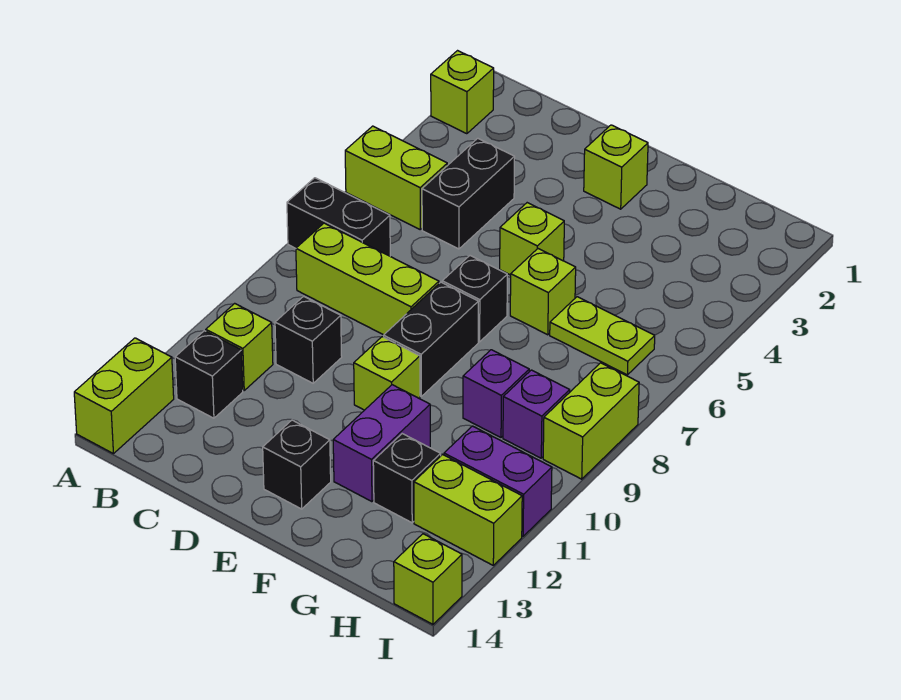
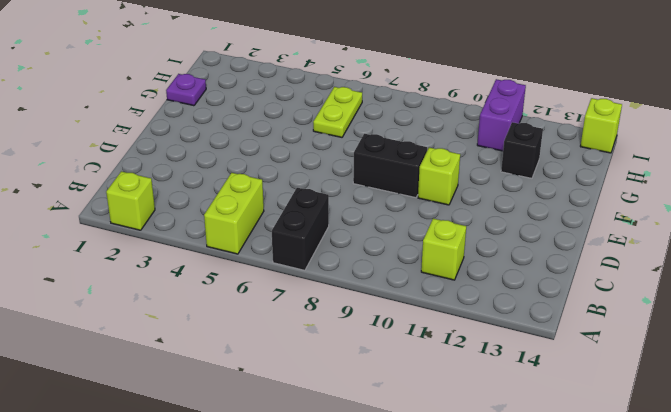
purple plate G1 level 1 -> none
none -> lime brick A13:A14 level 1
none -> lime brick B8:D8 level 1
none -> black brick B12 level 1

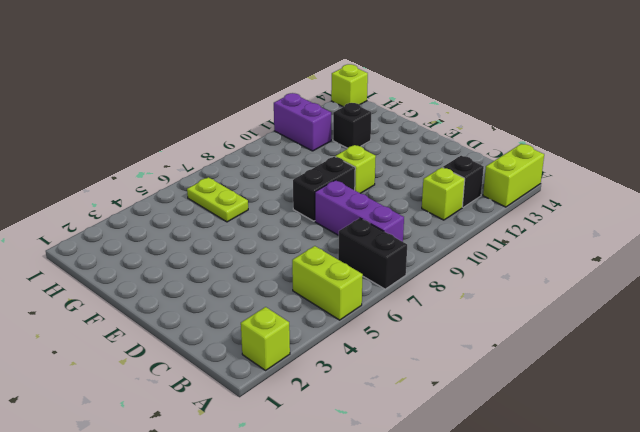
purple brick B8:D8 level 1 -> lime brick B8:D8 level 1
none -> black brick C4:C5 level 1
none -> black brick C10 level 1
none -> lime brick E2 level 1

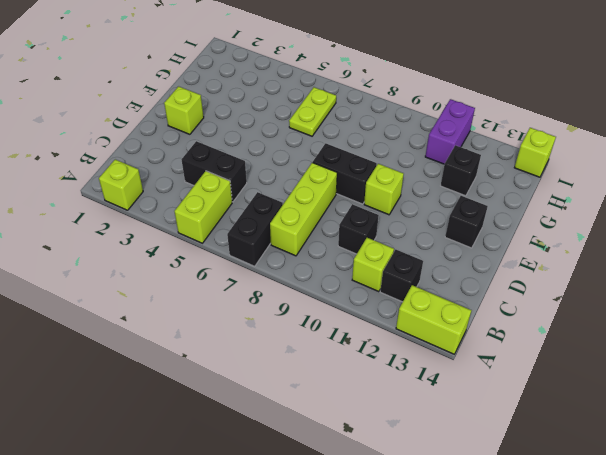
none -> lime brick E5 level 1
none -> black brick E7 level 1
none -> lime brick F6 level 1

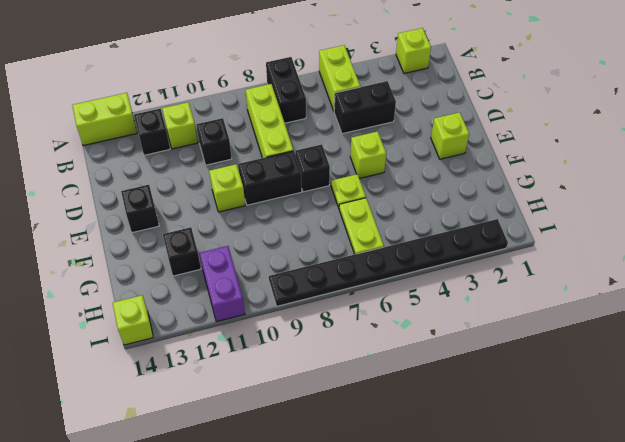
lime plate F6 level 1 -> lime brick F6 level 1
black plate I2:I9 level 1 -> lime brick I8:I9 level 1
none -> purple brick F11:F12 level 1
none -> purple brick G9 level 1
none -> purple brick H9 level 1

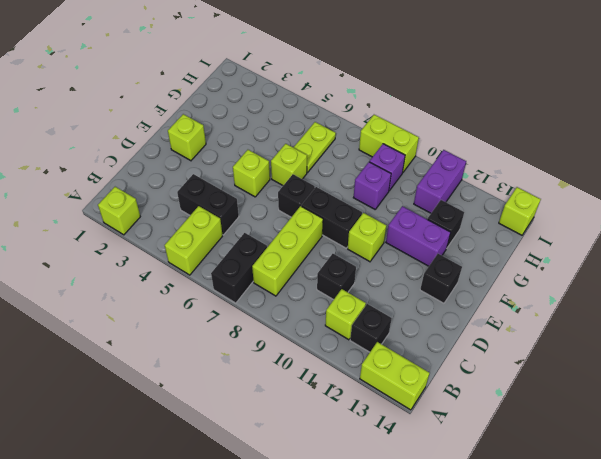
none -> lime brick H12:I12 level 1

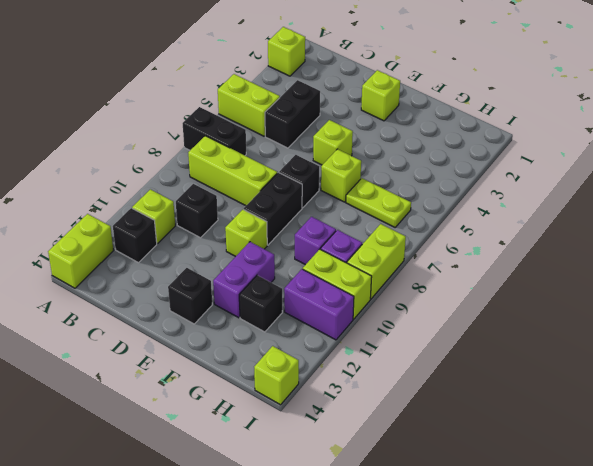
lime brick H10:I10 level 1 -> lime brick H12:I12 level 1

